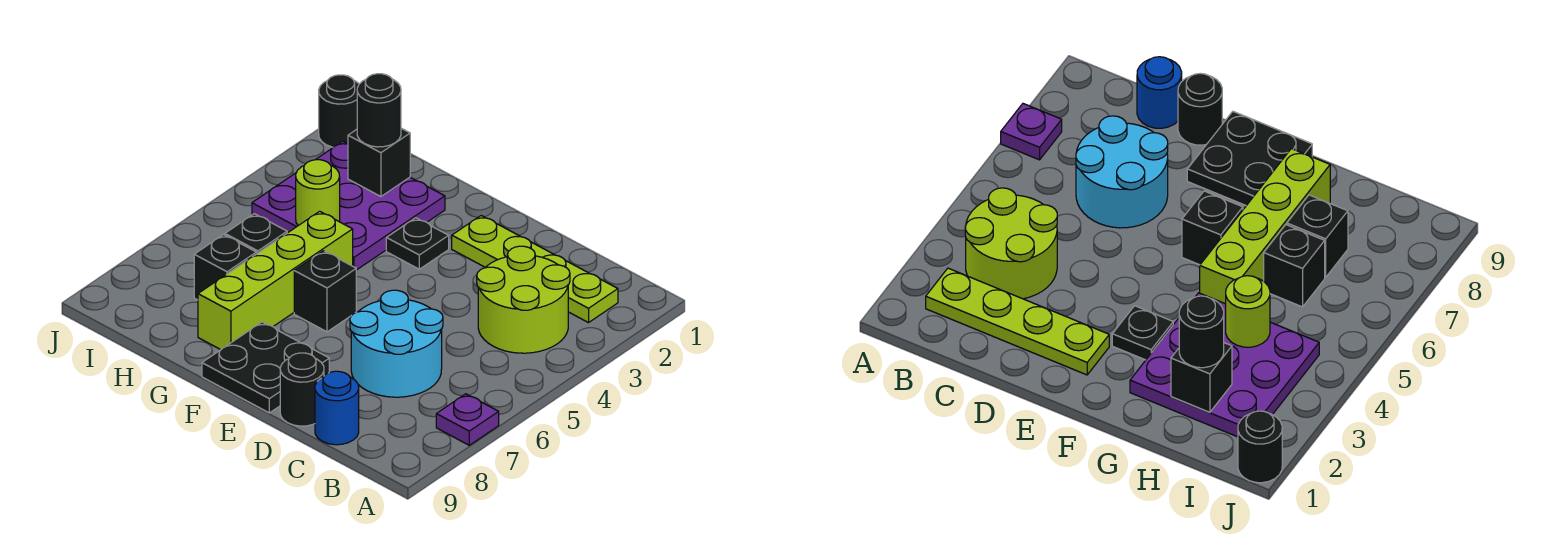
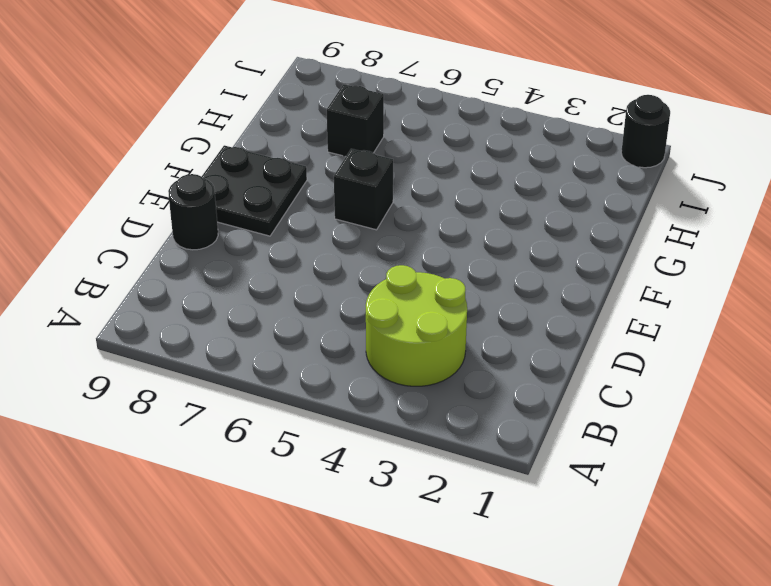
none -> purple plate A7 level 1
none -> lime plate B2:E2 level 1
none -> cyan round brick C6:D7 level 1

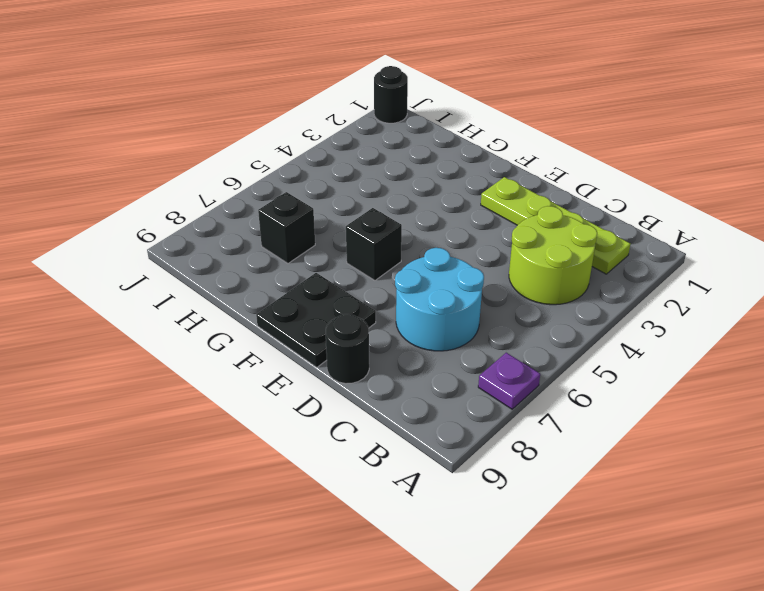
none -> blue round brick C9 level 1
none -> black plate F3 level 1
none -> purple plate G2:I4 level 1

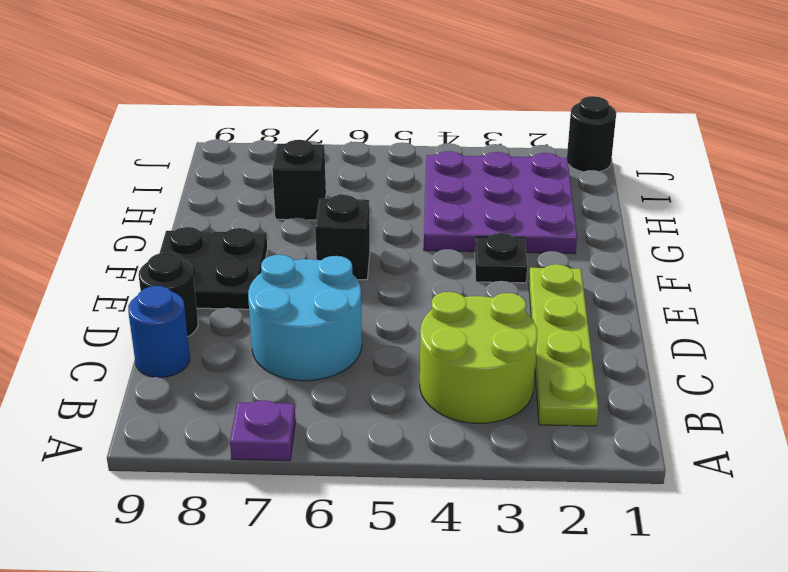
none -> lime brick G5:G8 level 1
none -> black brick H6 level 1
none -> black brick H2 level 2

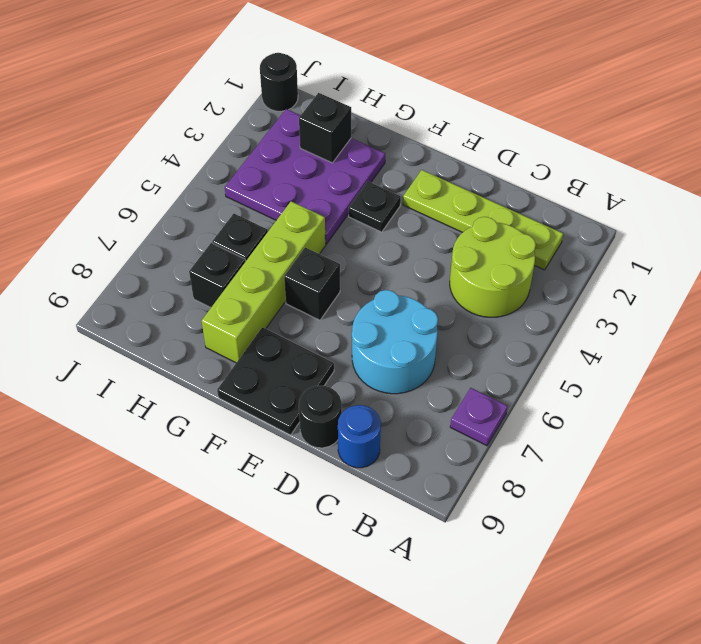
none -> lime round brick H4 level 2
none -> black round brick H2 level 3

